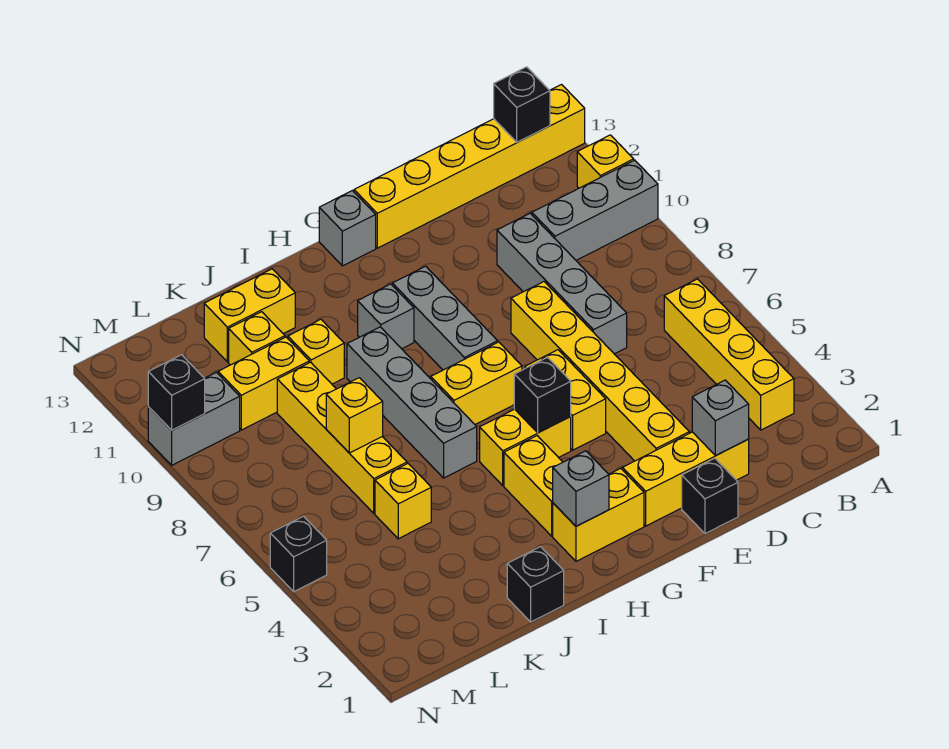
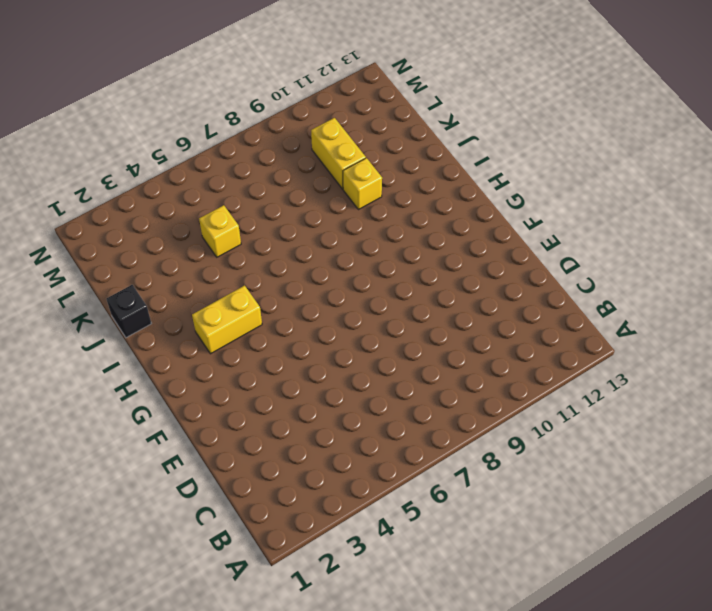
none -> grey brick A10:C10 level 1
none -> yellow brick A11 level 1
none -> yellow brick A13:F13 level 1
none -> yellow brick B3:B6 level 1

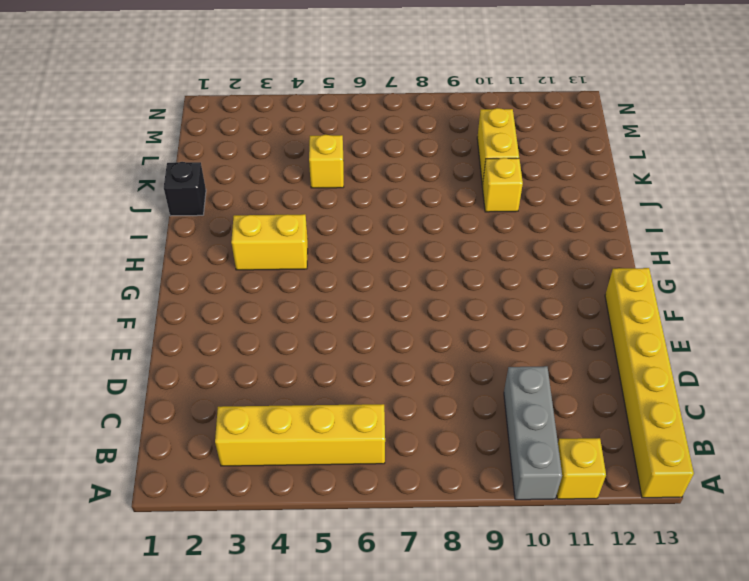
none -> yellow brick D2:F2 level 1
none -> grey brick D7:D10 level 1
none -> black brick E1 level 1
none -> yellow brick E3:E8 level 1

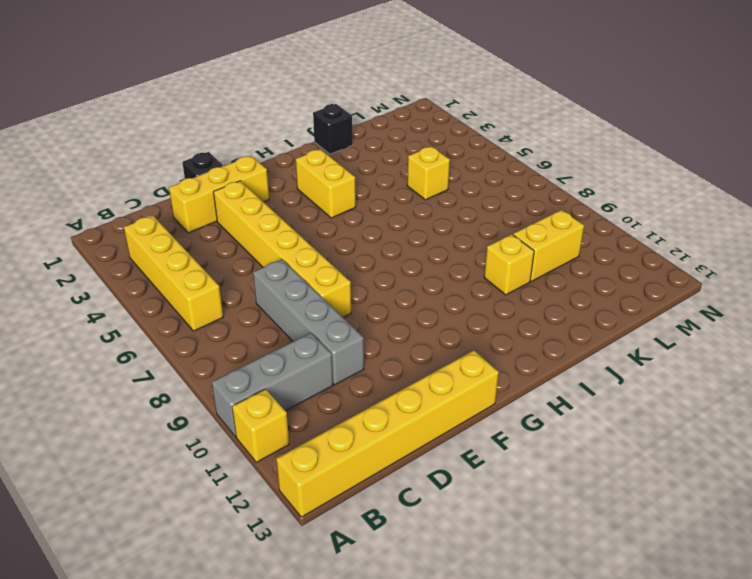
none -> yellow brick F5:F6 level 1
none -> yellow brick G2:H2 level 1
none -> yellow brick G5:H5 level 1
none -> yellow brick G7:H7 level 1

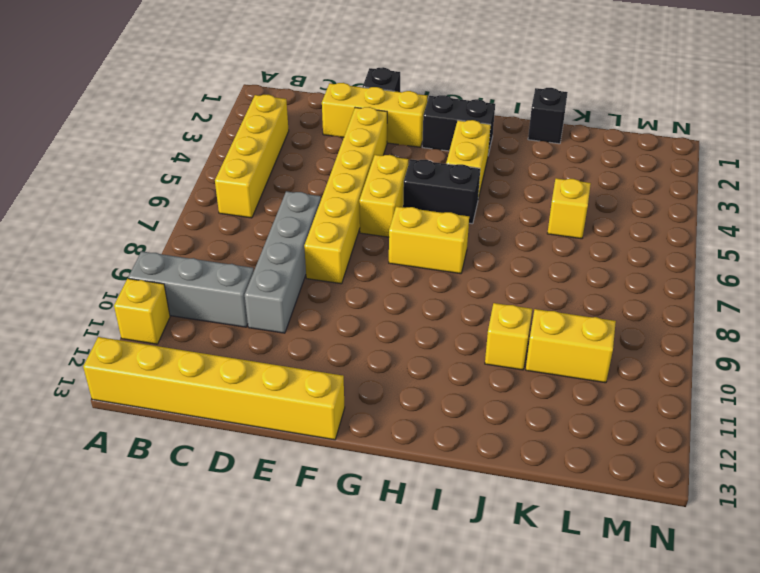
black brick G2:H2 level 1 -> yellow brick G2:H2 level 1
black brick G5:H5 level 1 -> yellow brick G5:H5 level 1
none -> grey brick G8:G10 level 1
none -> grey brick G13 level 1
none -> grey brick H10 level 1
none -> grey brick I6:I9 level 1

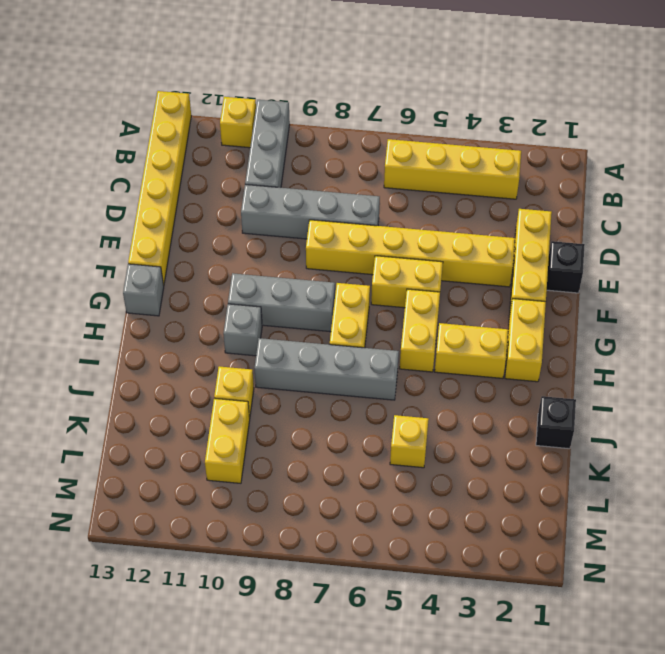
none -> yellow brick J12:K12 level 1
none -> yellow brick K6:K9 level 1
none -> yellow brick K11 level 1
none -> grey brick M10:N10 level 1

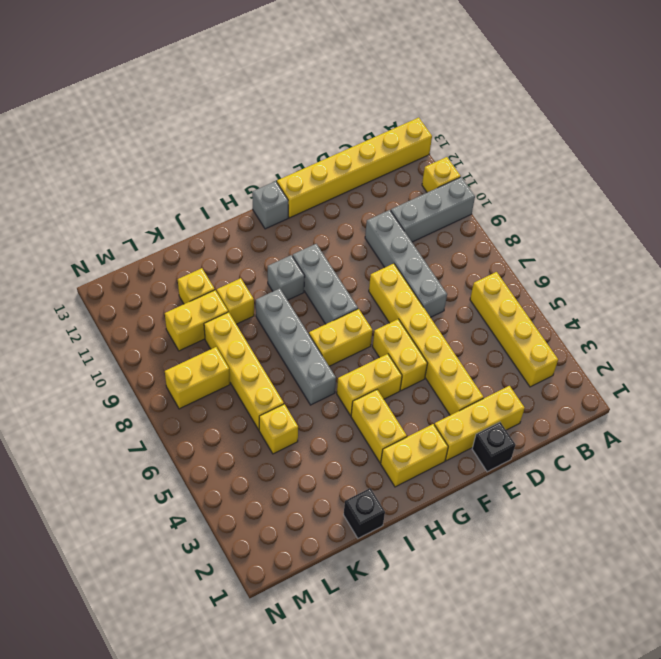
yellow brick L8:M8 level 1 -> yellow brick J12:K12 level 1
none -> grey brick M10:N10 level 1
none -> black brick N5 level 1
none -> black brick B13 level 2
none -> grey brick D2 level 2

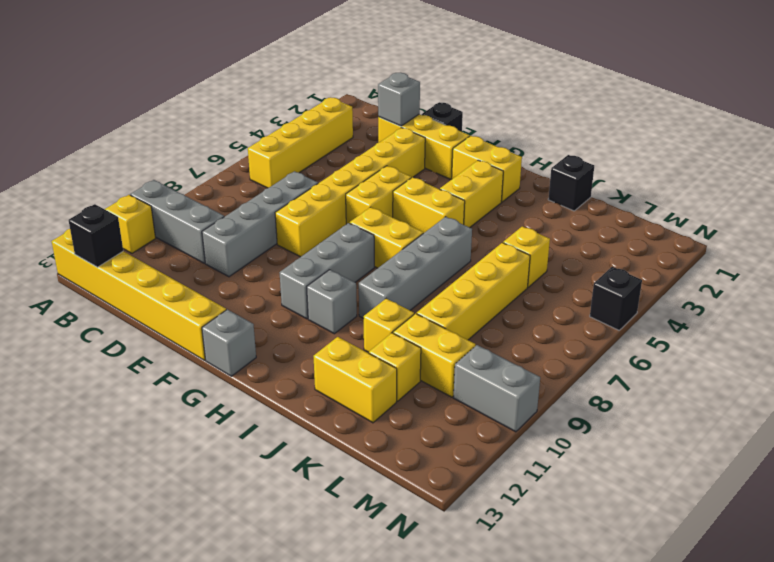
none -> black brick G5 level 2
none -> grey brick H2 level 2
none -> yellow brick K7 level 2
none -> black brick N10 level 2

